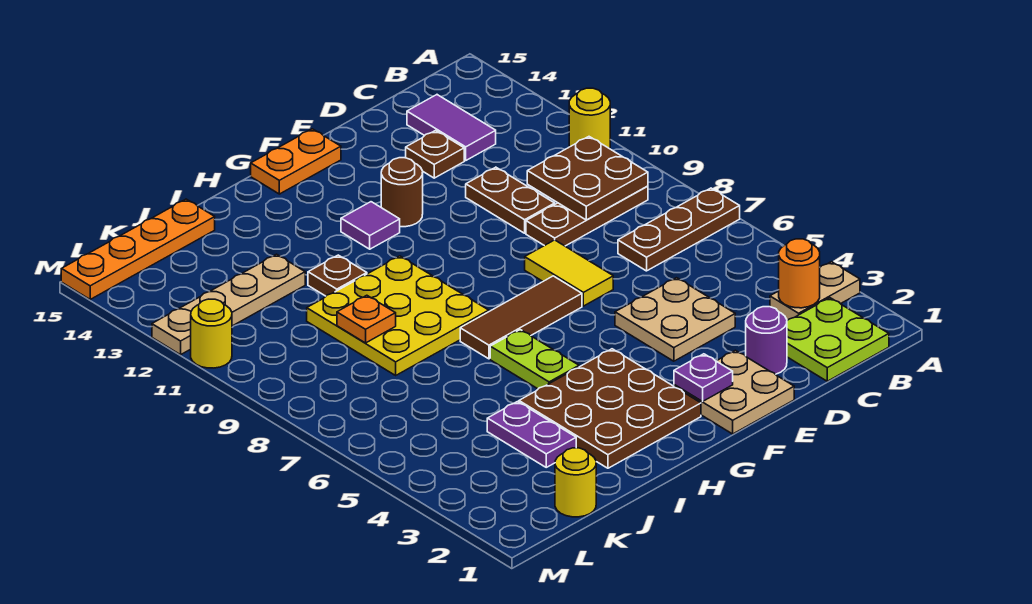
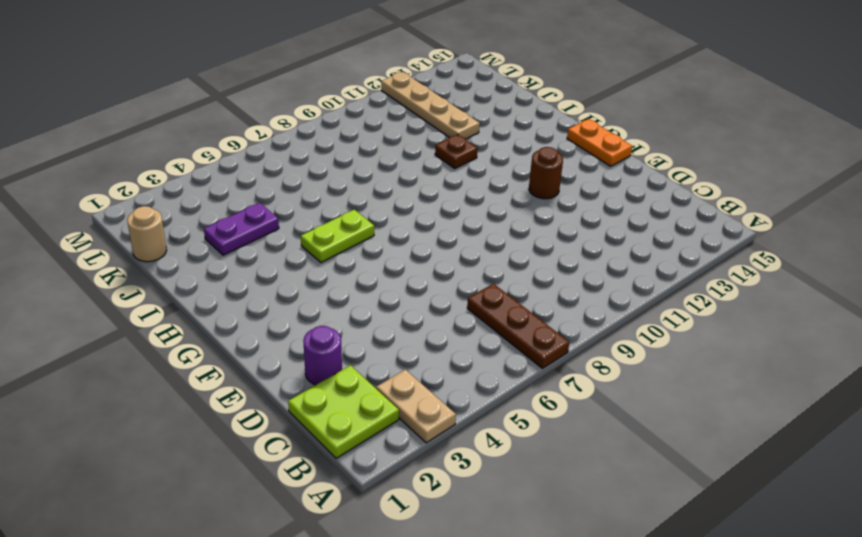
tan round brick K1 level 1 -> yellow round brick K1 level 1
none -> yellow round brick A11 level 1
none -> brown plate B9:D9 level 1
none -> purple tile C13:C14 level 1

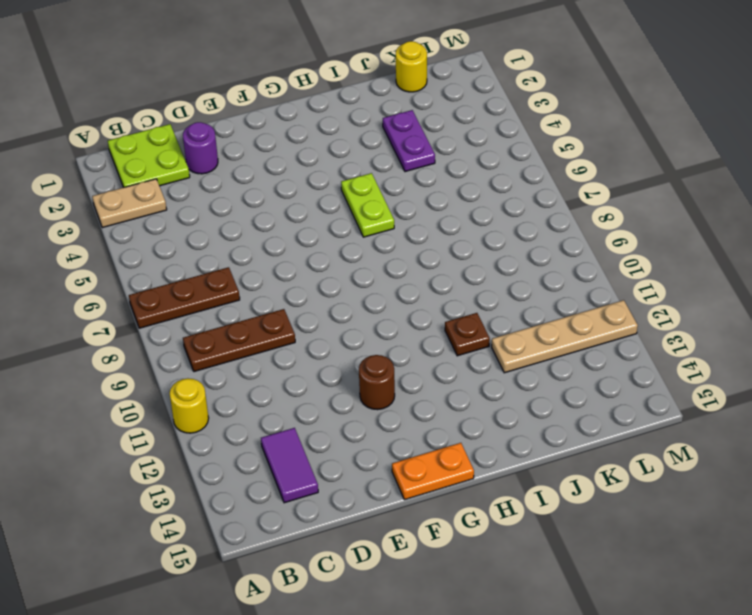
none -> tan plate D4:E5 level 1
none -> brown plate D10:D11 level 1
none -> brown plate D13 level 1

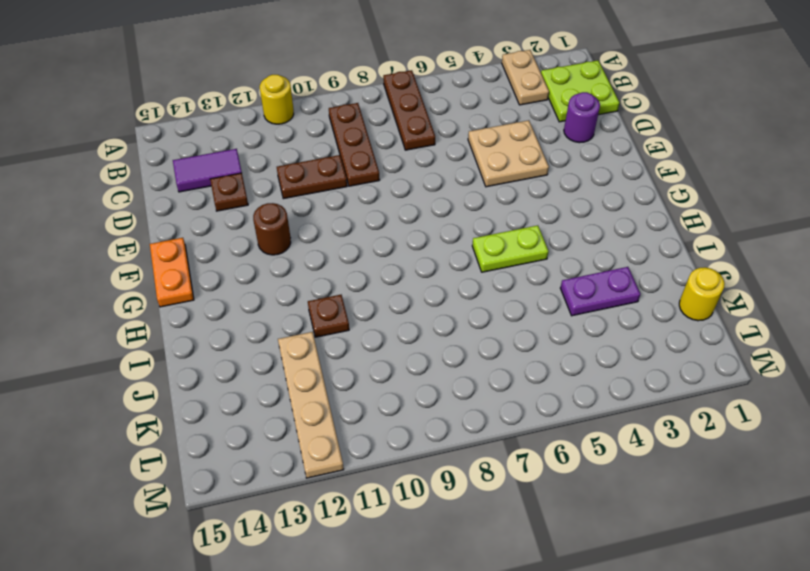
none -> tan plate E1:F2 level 1
none -> yellow tile E7:E8 level 1
none -> brown tile F7:H7 level 1

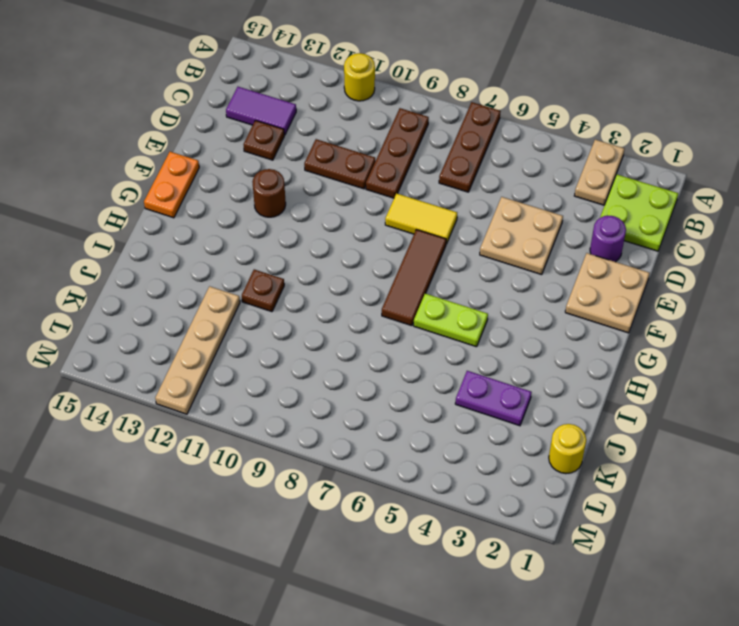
none -> brown plate G2:I4 level 1
none -> purple tile G12 level 1
none -> yellow plate H8:J10 level 1

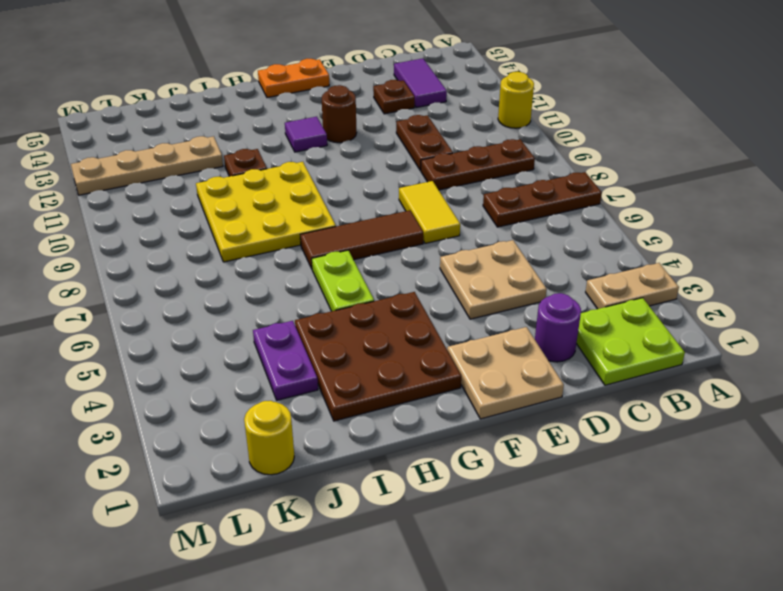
none -> orange plate J15:M15 level 1
none -> yellow round brick M11 level 1
none -> orange round brick B3 level 2

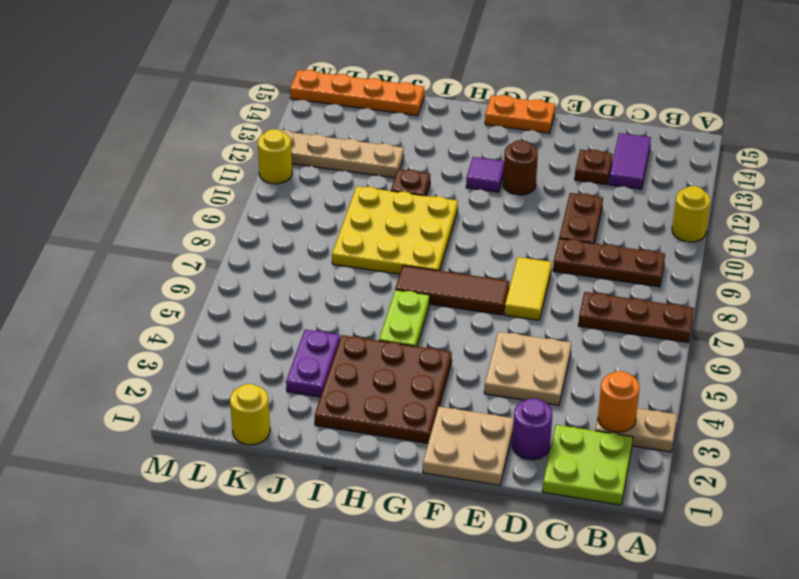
none -> brown plate B9:C10 level 2
none -> purple plate F2 level 2
none -> orange plate J9 level 2

